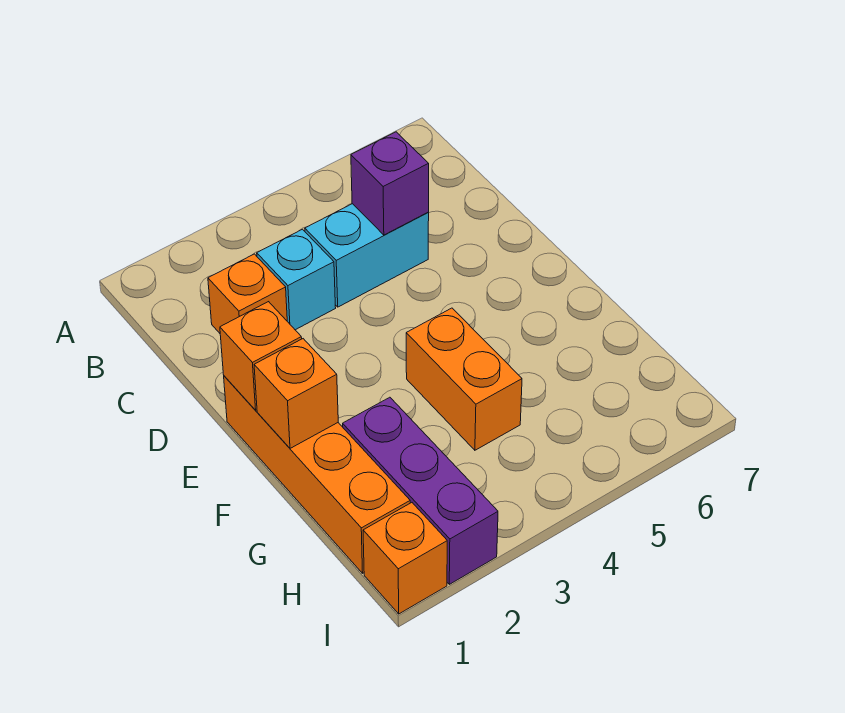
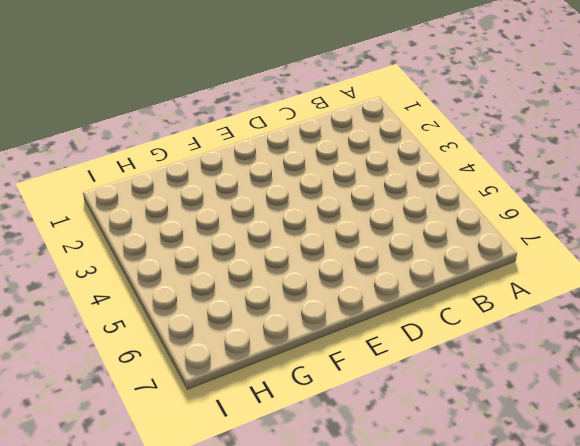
none -> orange brick C2 level 1
none -> cyan brick C3 level 1

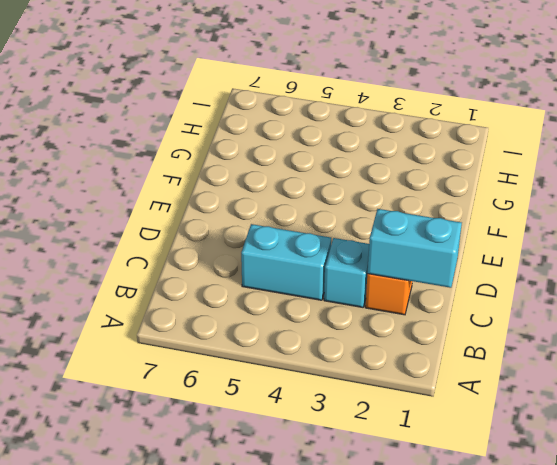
cyan brick C1:C2 level 2 -> none
none -> orange brick E1:H1 level 1
none -> orange brick F4:G4 level 1

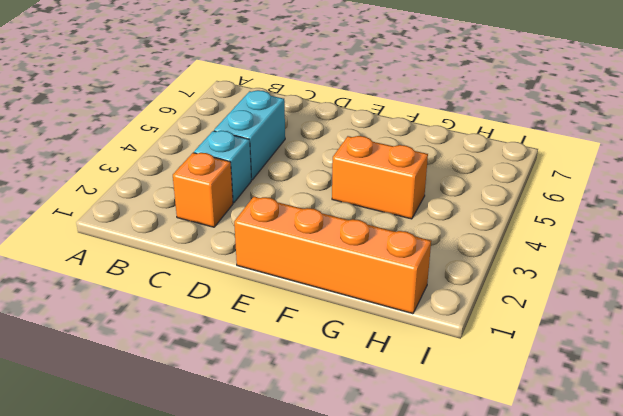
none -> purple brick G2:I2 level 1
none -> orange brick I1 level 1

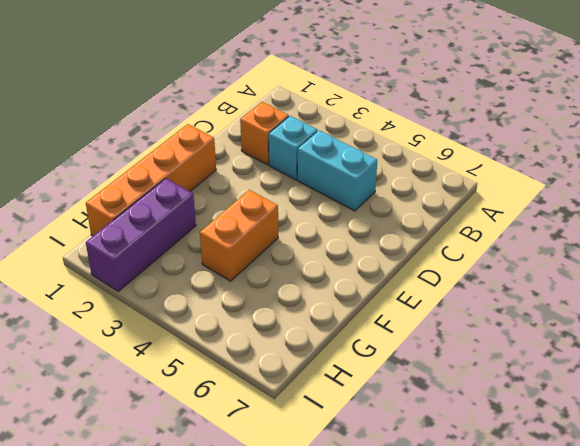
none -> orange brick I1 level 1
none -> purple brick C5 level 2

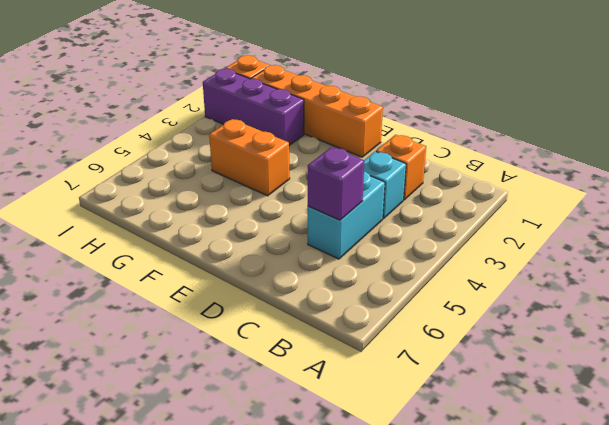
none -> orange brick E1 level 2
none -> orange brick F1 level 2

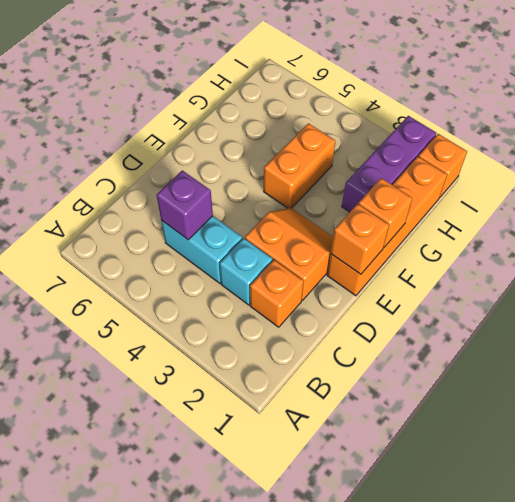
orange slope D2:E3 level 1 top D -> none

